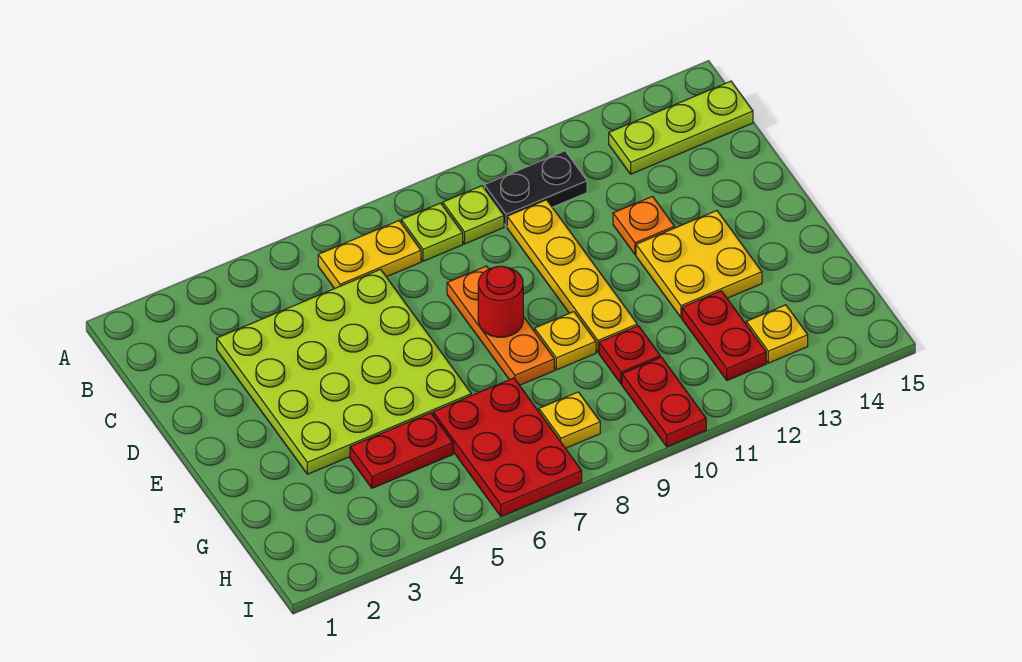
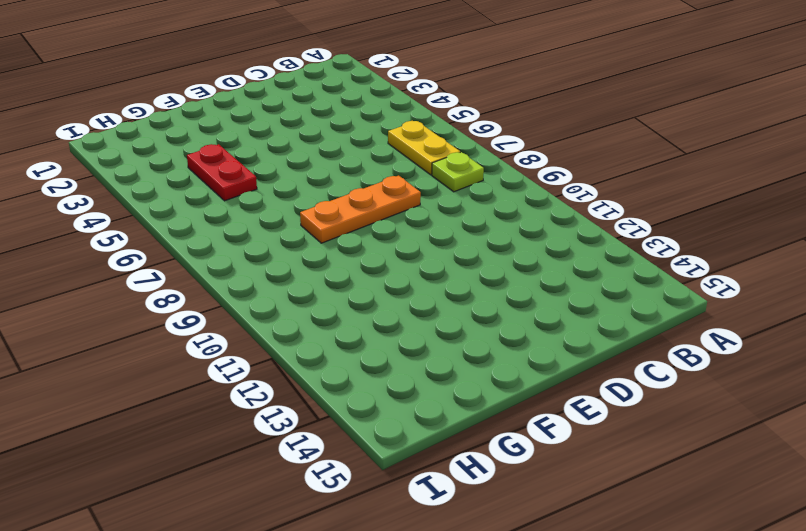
none -> lime plate B9 level 1
none -> black plate B10:B11 level 1
none -> lime plate B13:B15 level 1

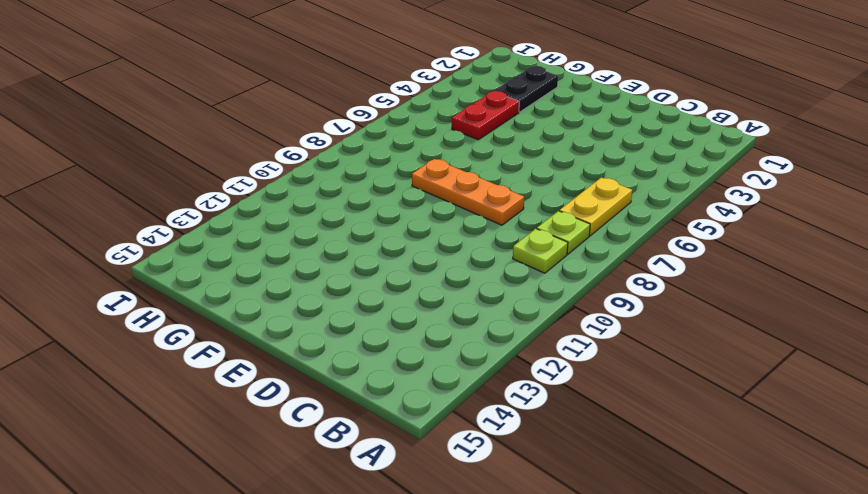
black plate G2:G3 level 1 -> black plate B10:B11 level 1
none -> lime plate B13:B15 level 1
none -> lime plate C3:F6 level 1
none -> yellow plate C10:F10 level 1

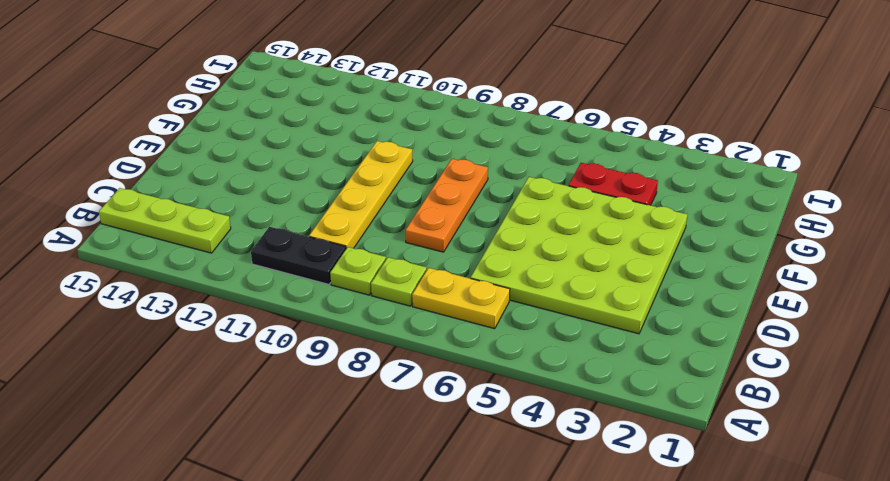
none -> orange plate D12 level 1
none -> yellow plate E12:F13 level 1
none -> yellow plate F9 level 1

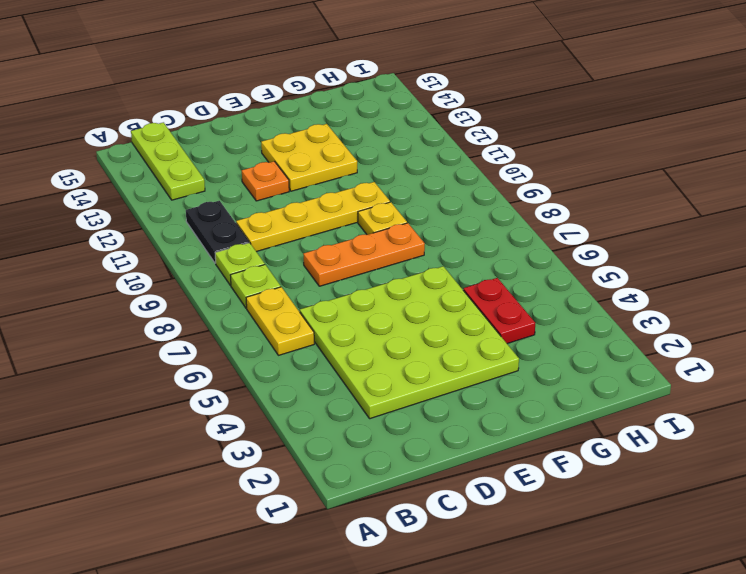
none -> red plate G6:I7 level 1
none -> red plate G10 level 1
none -> red plate G12:H12 level 1

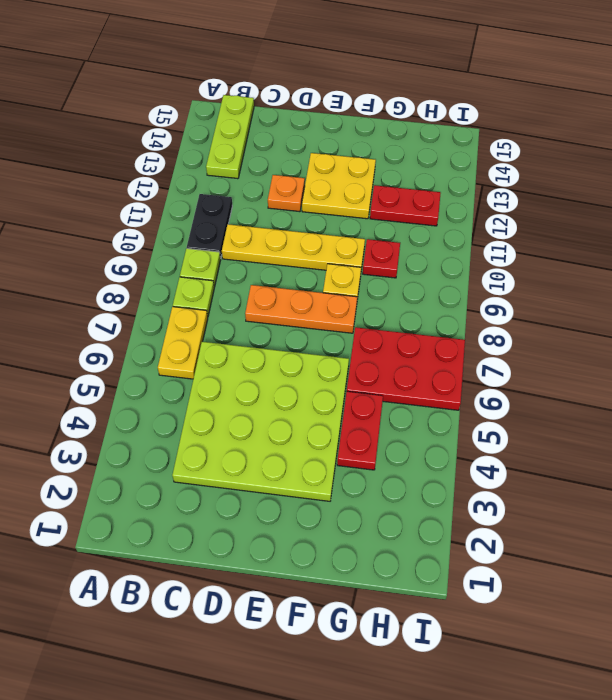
none -> yellow plate H8 level 1
none -> red plate H10:I10 level 1
none -> yellow plate H13 level 1

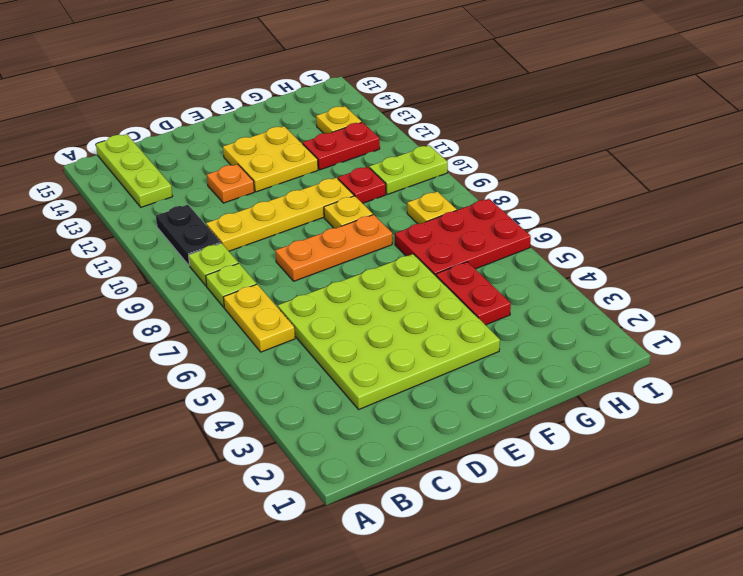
lime plate H10:I10 level 1 -> red plate H10:I10 level 1
none -> red round brick E8 level 2

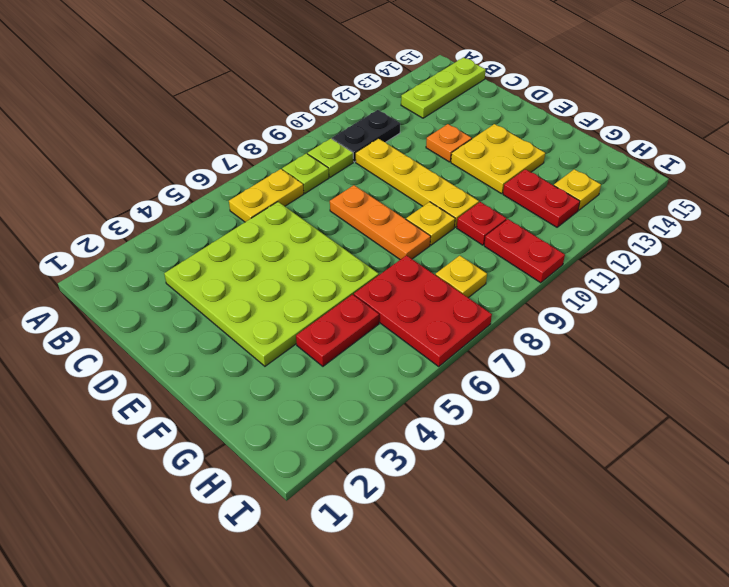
none -> red round brick E8 level 2

